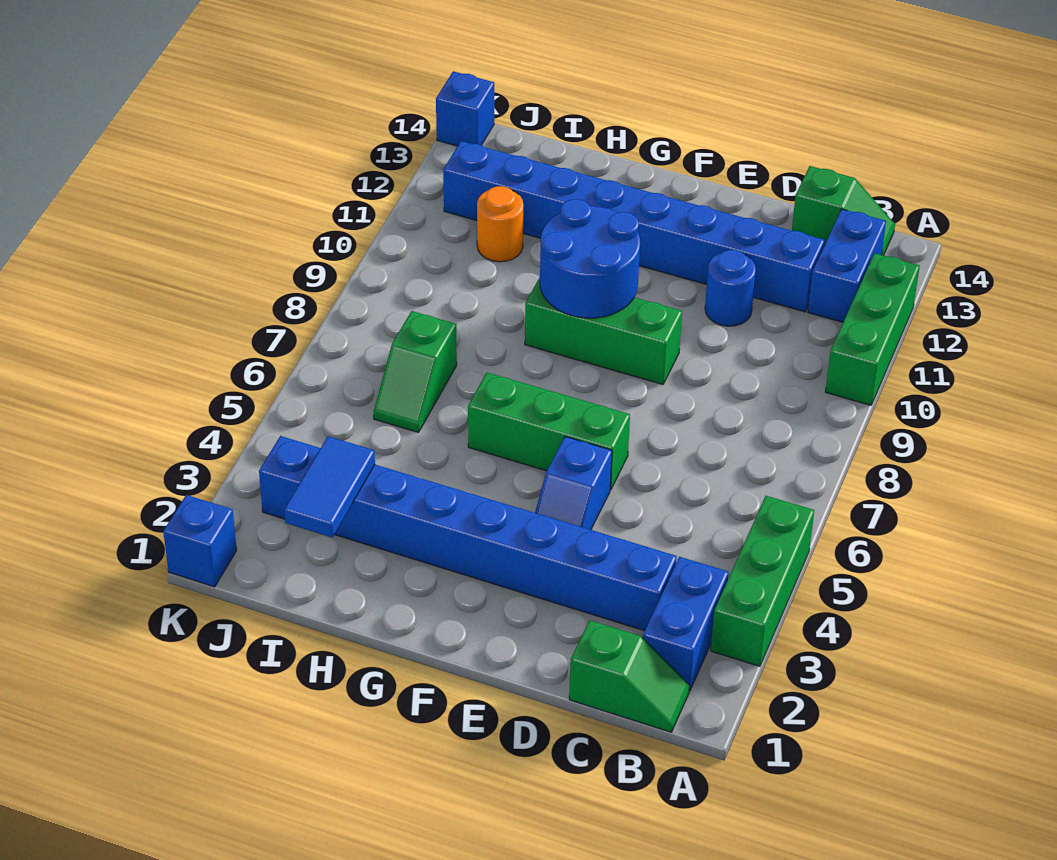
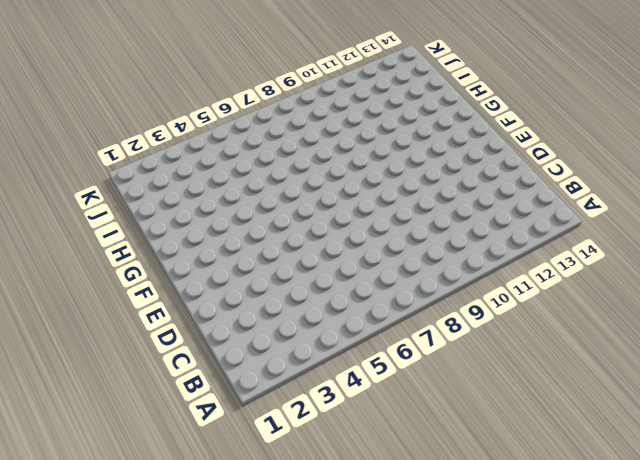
none -> green brick A3:A5 level 1
none -> green brick A10:A12 level 1
none -> green slope B1:C1 level 1 top C

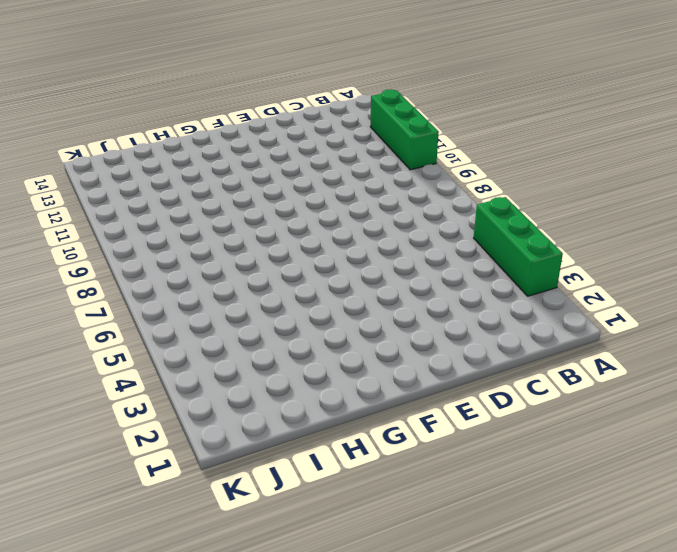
none -> green slope B1:C1 level 1 top C
none -> blue brick B2:B3 level 1
none -> blue brick B12:B13 level 1

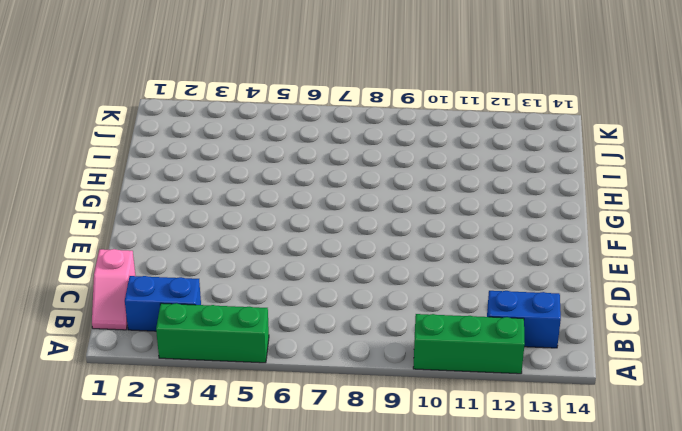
pink slope B1:C1 level 1 top C -> green slope B1:C1 level 1 top C
none -> green slope B14:C14 level 1 top C
none -> blue brick C3:J3 level 1
none -> blue brick C12:J12 level 1

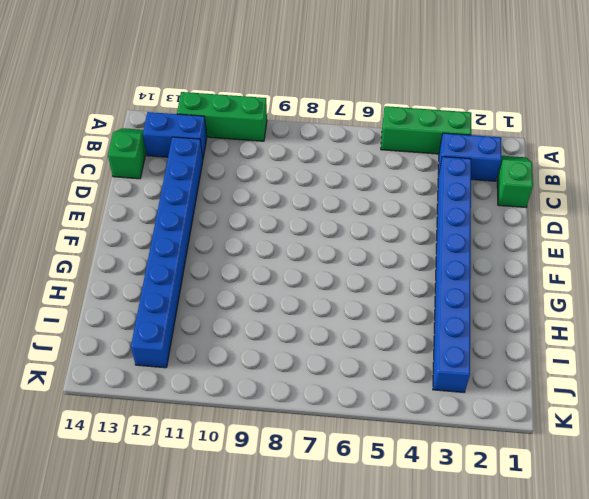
none -> blue round brick D11 level 1
none -> blue slope E4:E5 level 1 top 5
none -> green brick E6:G6 level 1

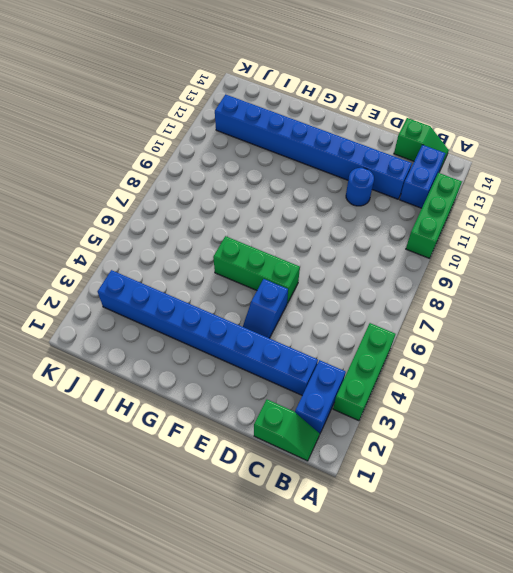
none -> green brick E9:G9 level 1
none -> green slope I6:I7 level 1 top 7
none -> orange round brick I11 level 1

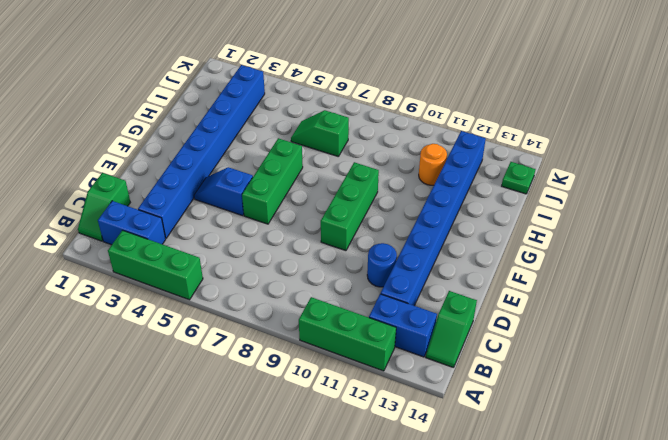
green plate J14 level 1 -> none
none -> blue brick K1 level 1
none -> blue brick K14 level 1
none -> blue round brick F9:G10 level 2

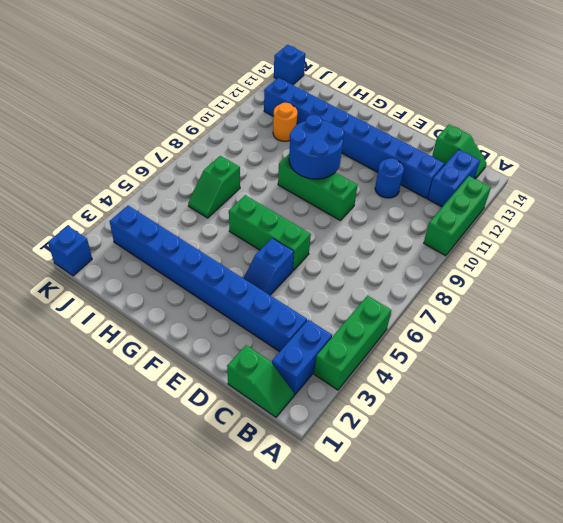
none -> blue tile I2:I3 level 2

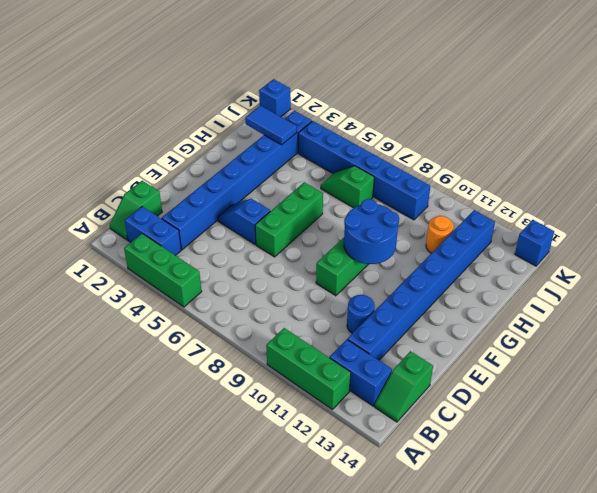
blue brick J4:J9 level 1 -> none

